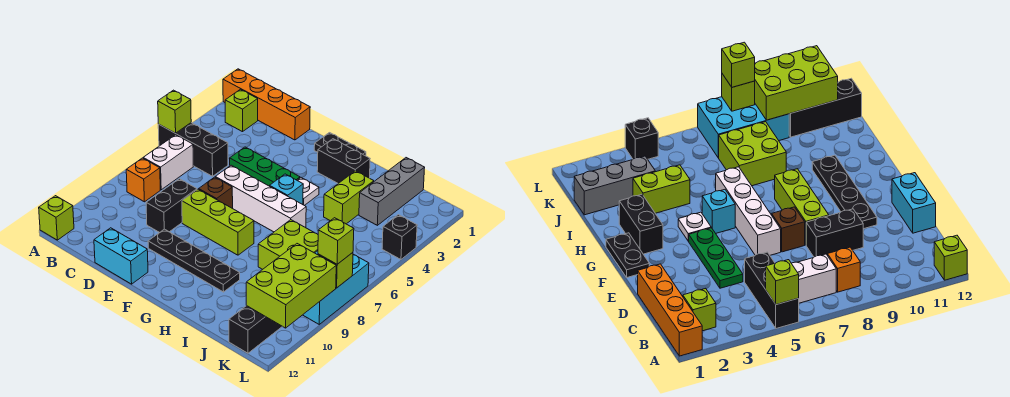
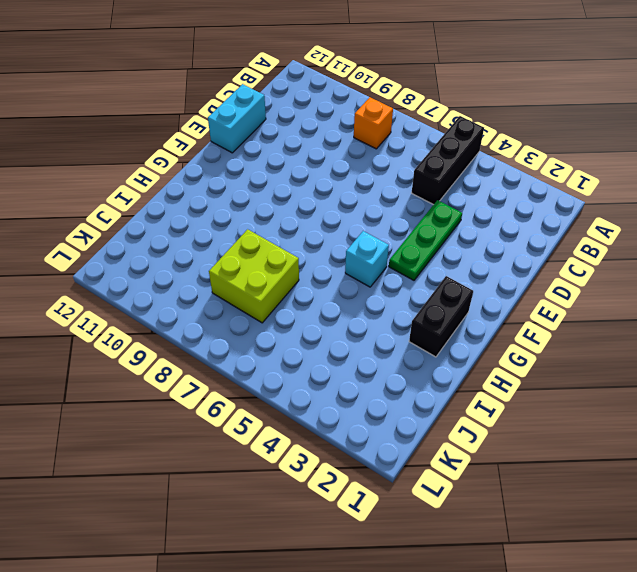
none -> orange brick A1:D1 level 1
none -> lime brick A12 level 1
none -> lime brick B2 level 1

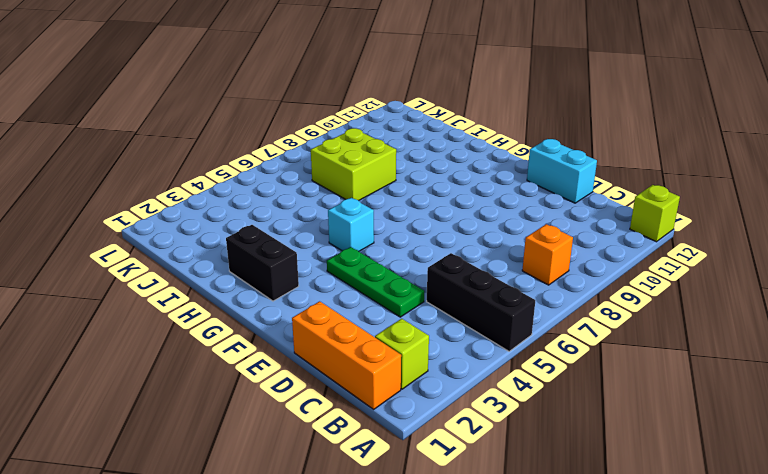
orange brick B1:D1 level 1 -> orange brick A1:D1 level 1
none -> white brick B6:B7 level 1
none -> black brick D8:D9 level 1
none -> white brick E6:H6 level 1

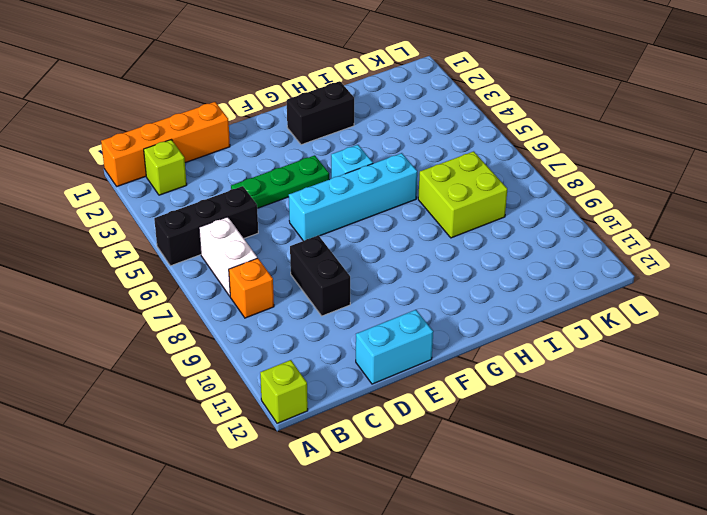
cyan brick E6:H6 level 1 -> white brick E6:H6 level 1
none -> brown brick E7 level 1
none -> lime brick E8:G8 level 1
none -> black plate E10:H10 level 1

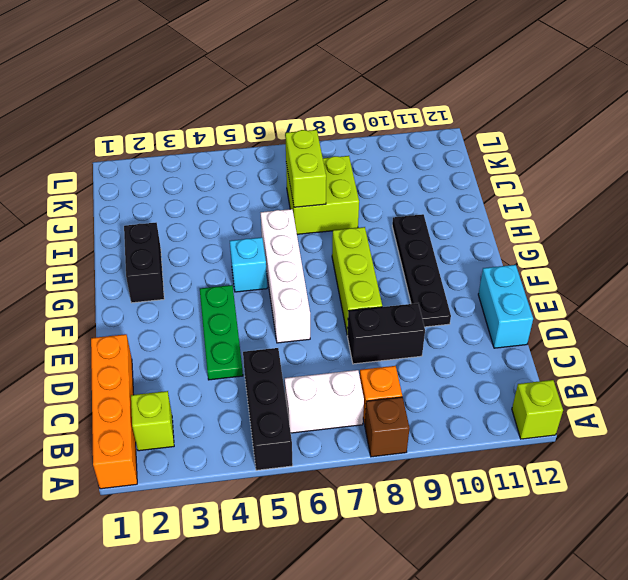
brown brick A8 level 1 -> brown brick E7 level 1
lime brick I7:J7 level 2 -> lime brick I3:I4 level 1
none -> black plate F1:G1 level 1
none -> white plate G4 level 1
none -> grey brick J1:J3 level 1

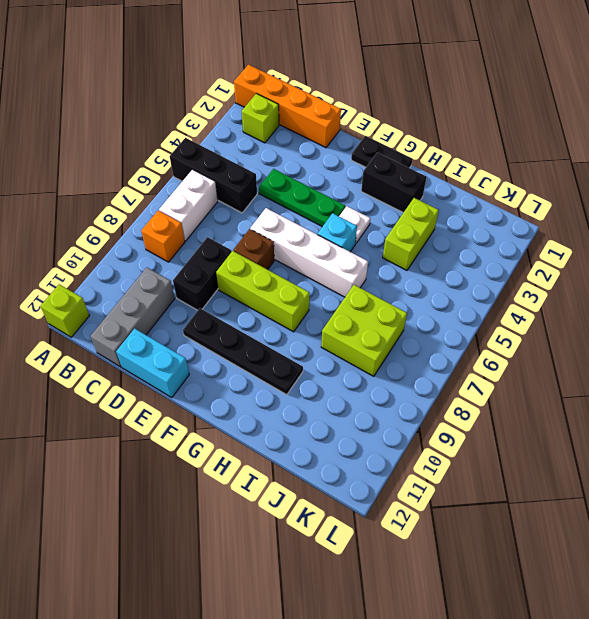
grey brick C10:C12 level 1 -> grey brick J1:J3 level 1
none -> cyan brick K7:L9 level 1
none -> black brick K10:K12 level 1
none -> black brick L4 level 1

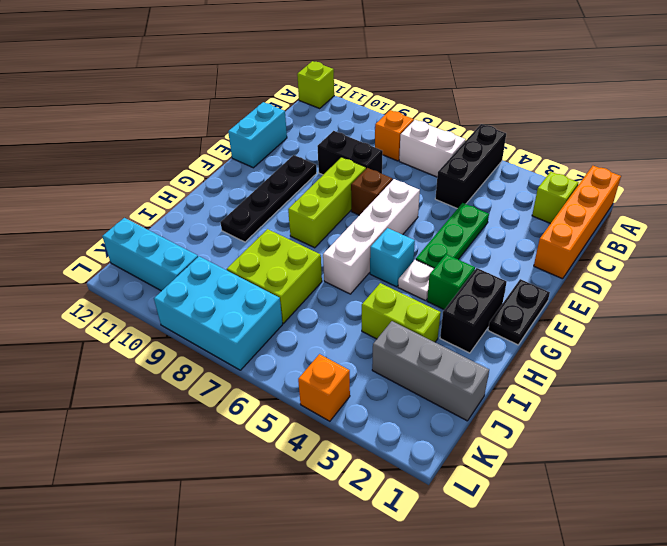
green brick G3 level 1 -> none
cyan brick K10:K12 level 1 -> black brick K10:K12 level 1
orange brick L4 level 1 -> black brick L4 level 1
none -> lime brick A5 level 2
none -> lime brick K9:L11 level 2
none -> lime brick L8 level 2

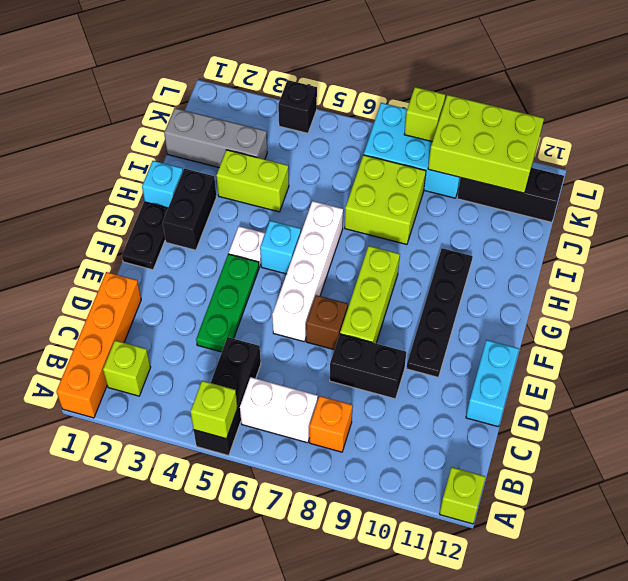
cyan brick H1 level 1 -> none
none -> lime brick L8 level 3

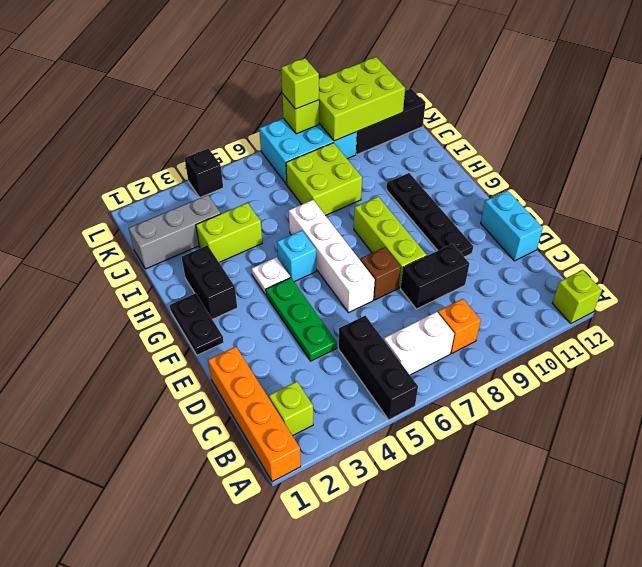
none -> lime brick A5 level 2

